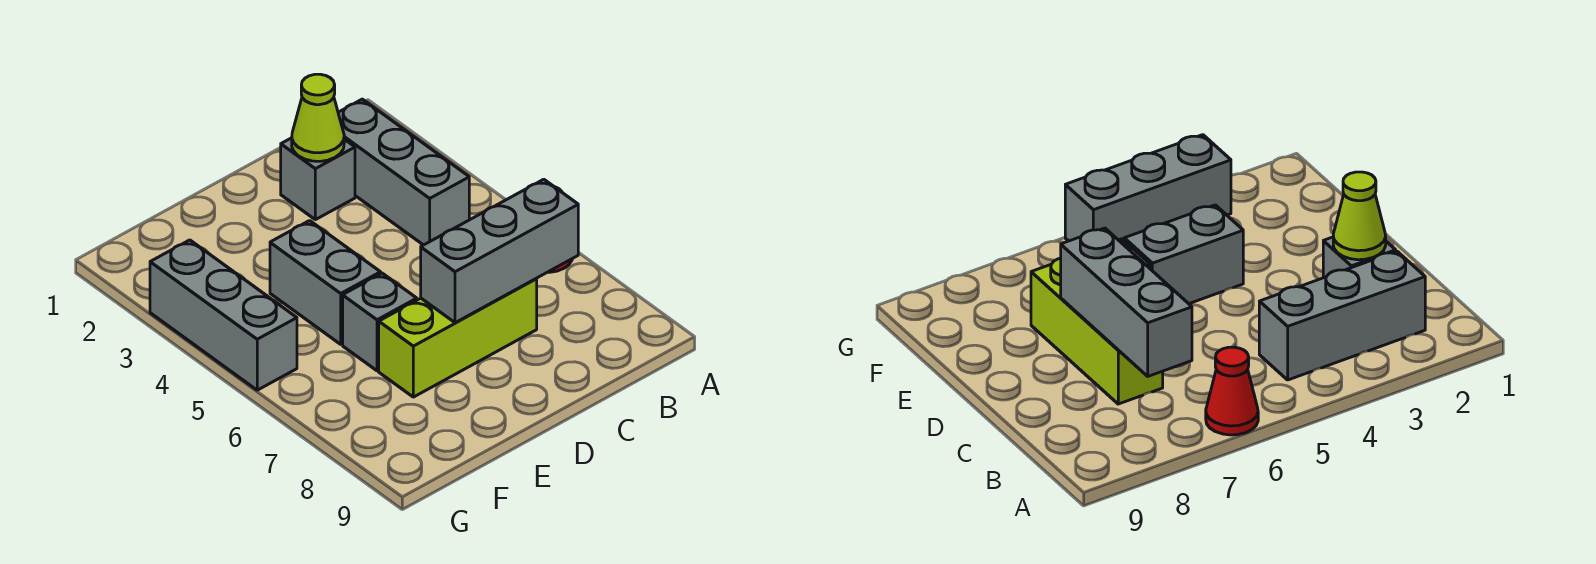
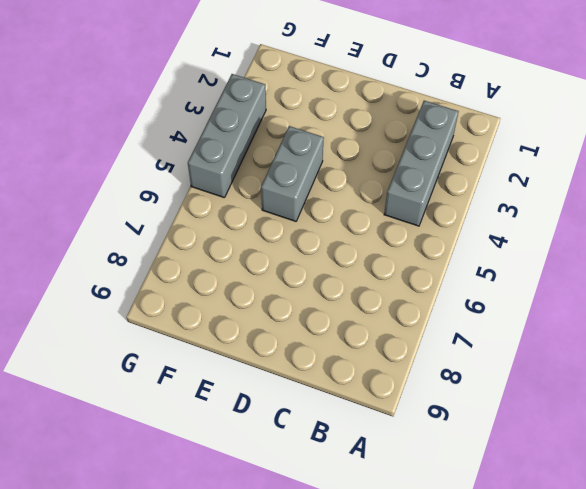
none -> red cone A6 level 1
none -> grey brick C2 level 1

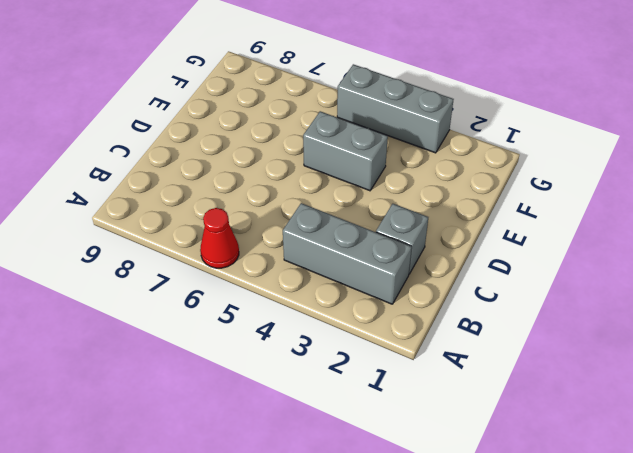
none -> lime brick C7:E7 level 1
none -> grey brick E6 level 1

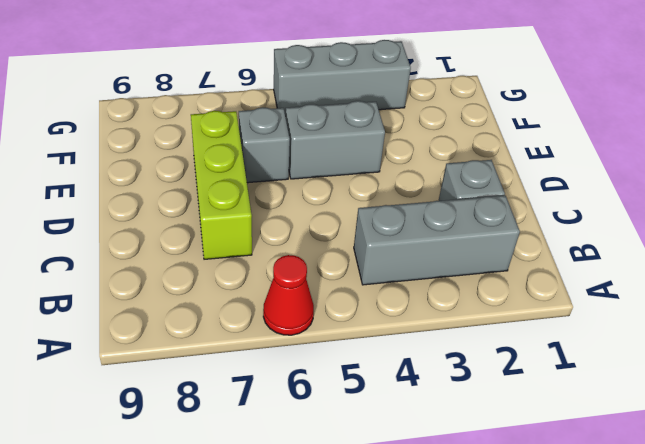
none -> grey brick B7:D7 level 2
none -> lime cone C2 level 2

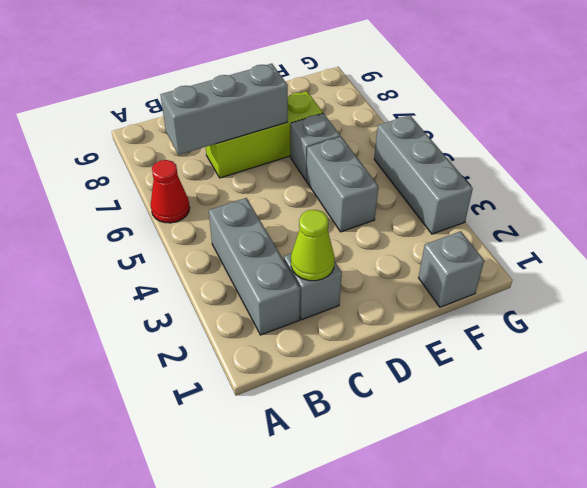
grey brick F1 level 1 -> none

